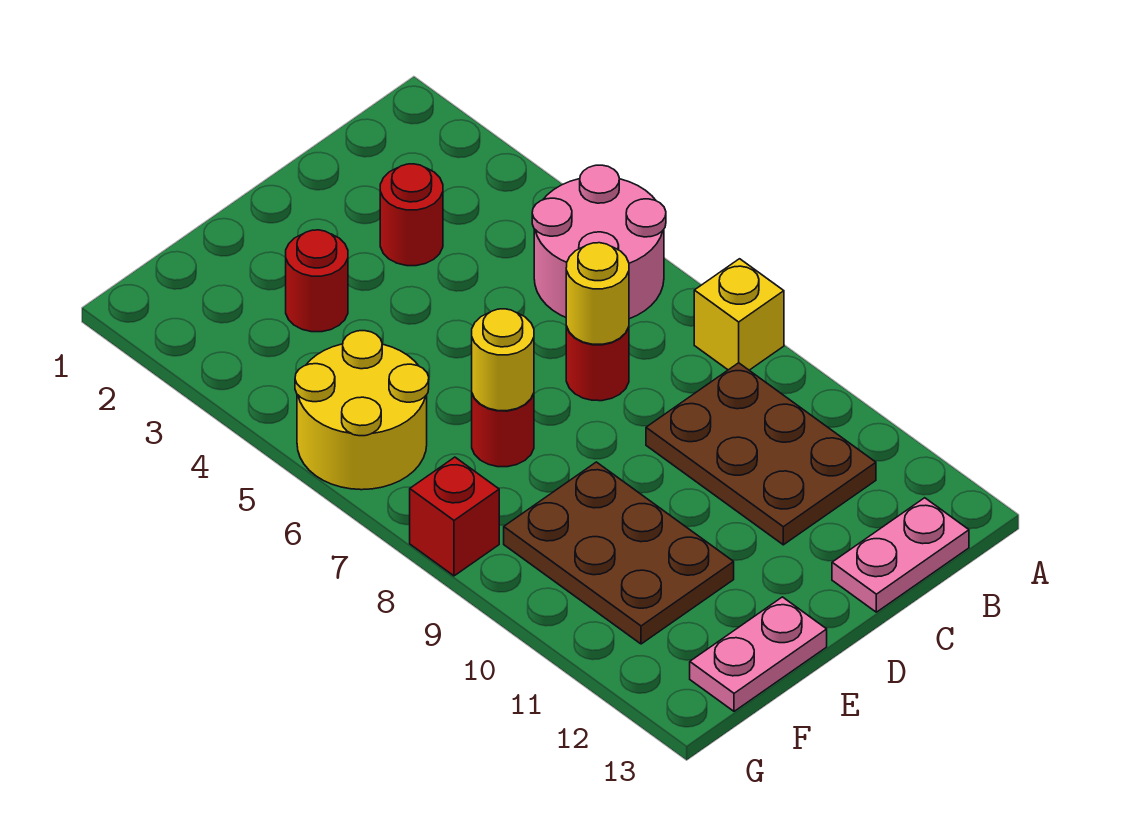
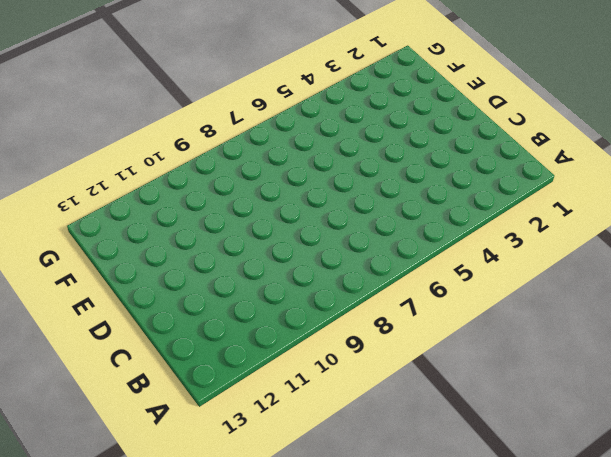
none -> pink round brick A5:B6 level 1
none -> yellow brick A8 level 1
none -> brown plate B9:C11 level 1

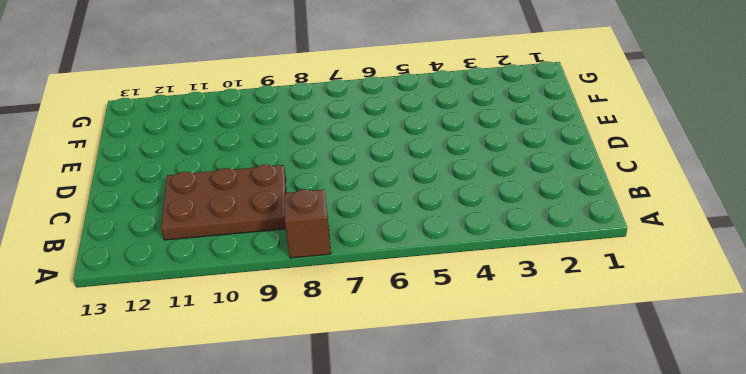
brown brick A8 level 1 -> yellow brick A8 level 1
none -> pink round brick A5:B6 level 1
none -> pink plate B13:C13 level 1
none -> red round brick C3 level 1

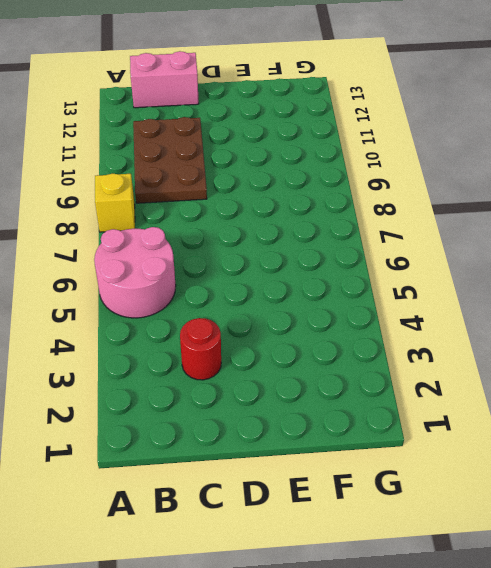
pink brick B13:C13 level 1 -> pink plate B13:C13 level 1
none -> red round brick C7 level 1
none -> red round brick E3 level 1
none -> red round brick E7 level 1

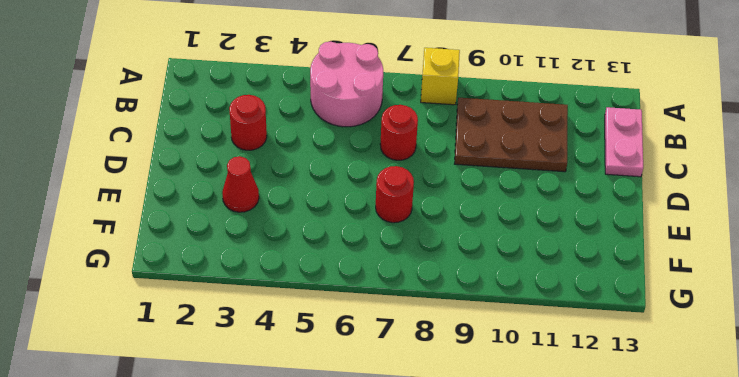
red cone E3 level 1 -> red round brick E3 level 1
none -> brown plate E9:F11 level 1
none -> pink plate E13:F13 level 1
none -> yellow round brick F5:G6 level 1

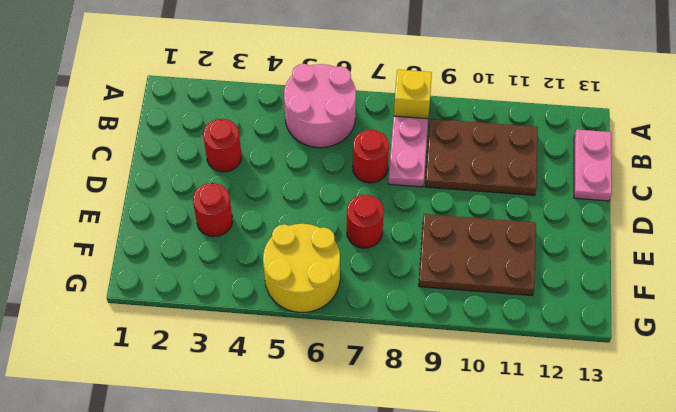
pink plate B8:C8 level 1 -> pink plate E13:F13 level 1
none -> red brick G8 level 1
none -> yellow round brick C7 level 2
none -> yellow round brick E7 level 2

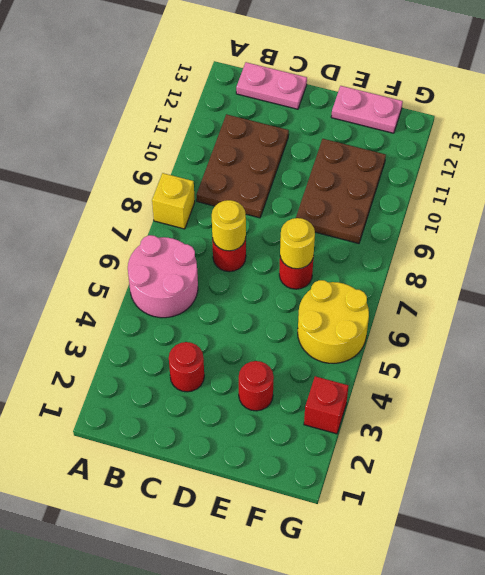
red brick G3 level 1 -> red brick G8 level 1

